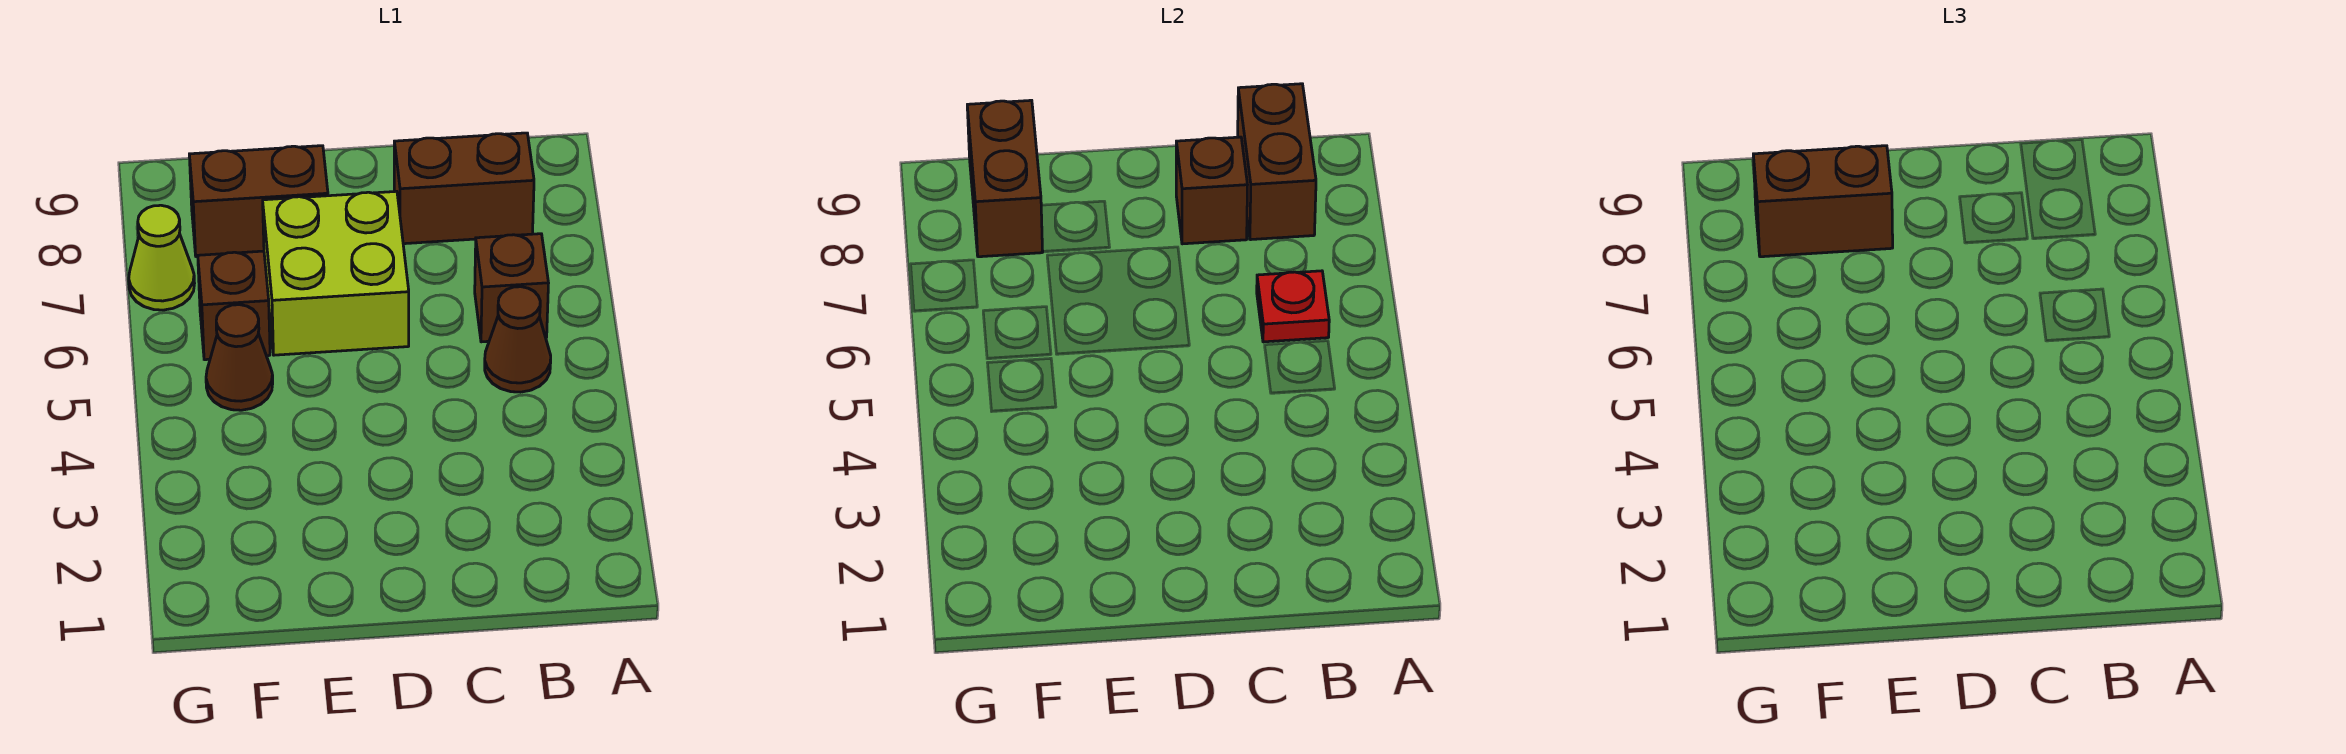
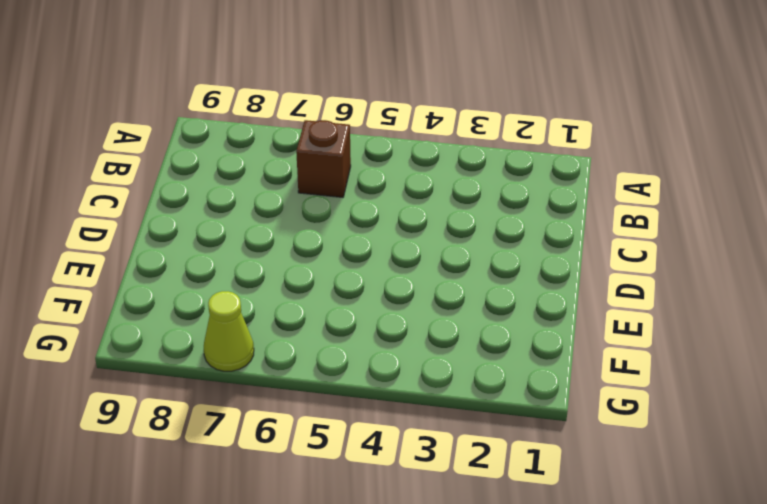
none -> brown cone B5 level 1
none -> brown brick B8:C8 level 1
none -> lime brick D6:E7 level 1

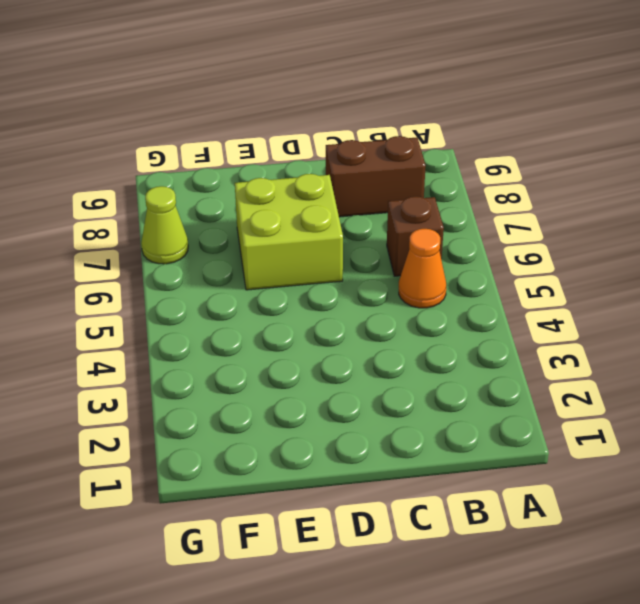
orange cone B5 level 1 -> brown cone B5 level 1
none -> brown brick E8:F8 level 1
none -> brown cone F5 level 1
none -> brown brick F6 level 1

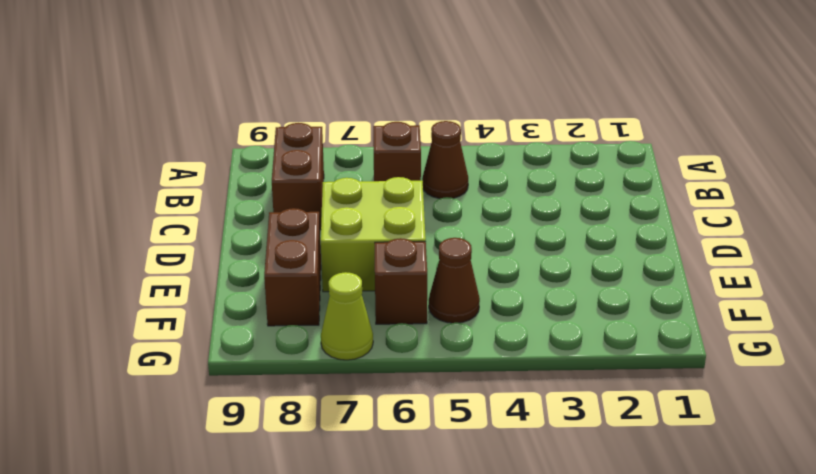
none -> red plate B6 level 2
none -> brown brick B8:B9 level 2
none -> brown brick C8 level 2

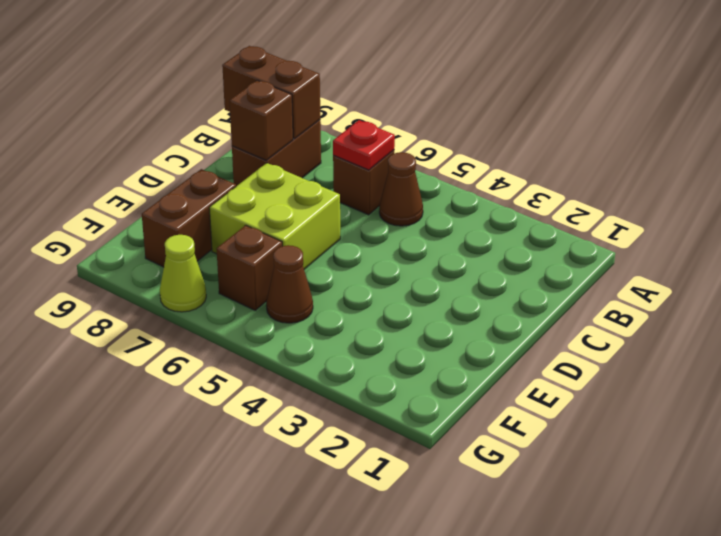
none -> brown brick F8:F9 level 2
none -> brown brick E8:F8 level 3

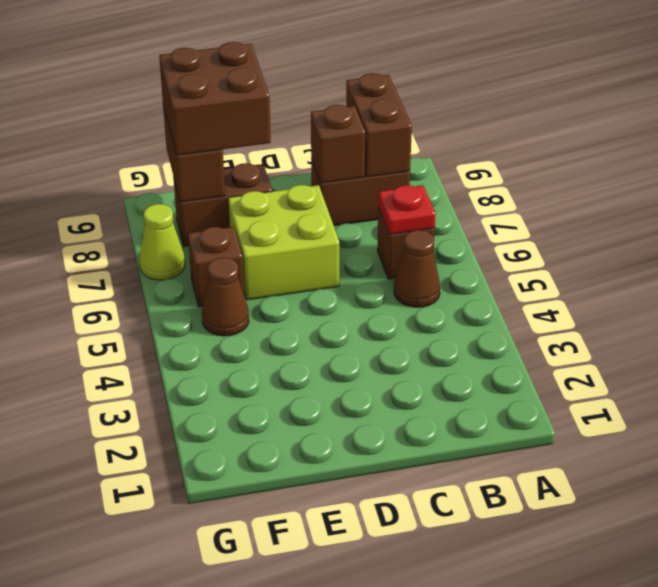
brown brick E8:F9 level 3 -> brown brick E8:F8 level 3

